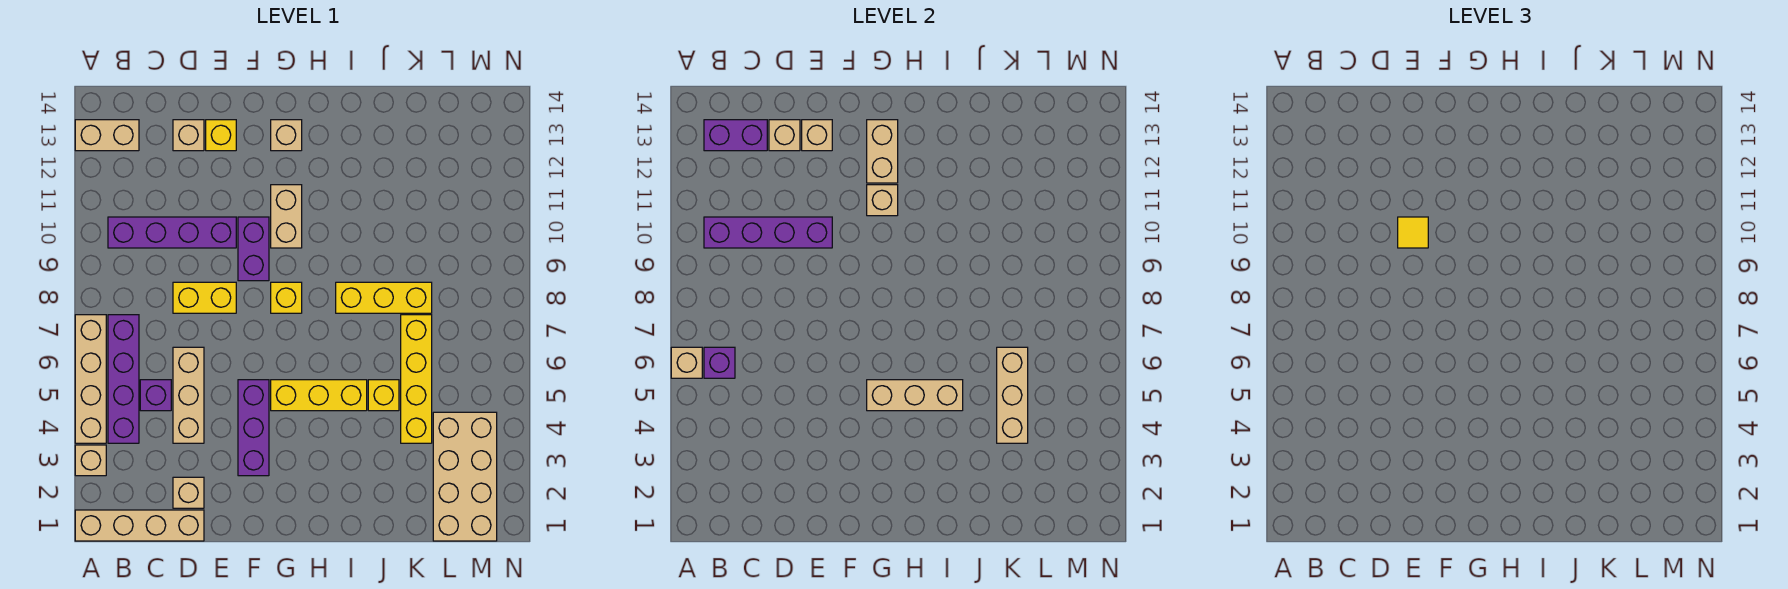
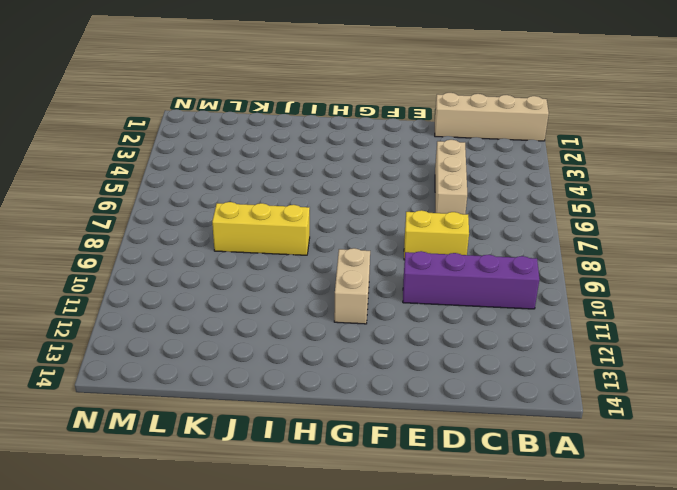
none -> tan brick A3 level 1
none -> tan brick A4:A7 level 1
none -> tan brick A13:B13 level 1
none -> purple brick B4:B7 level 1

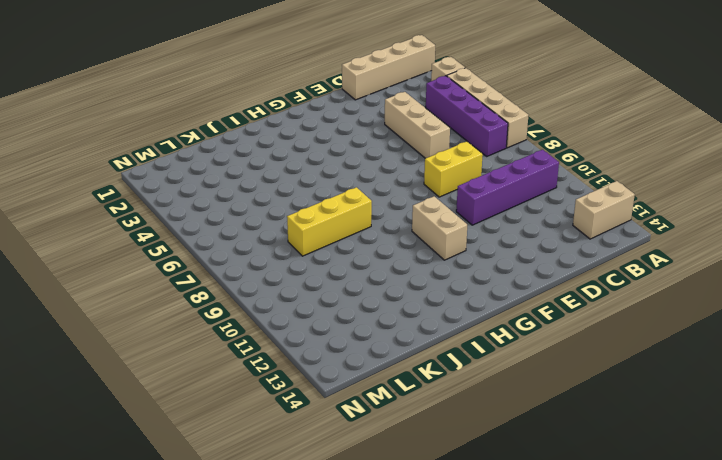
none -> purple brick C5 level 1
none -> tan brick D2 level 1
none -> tan brick D13 level 1
none -> yellow brick E13 level 1

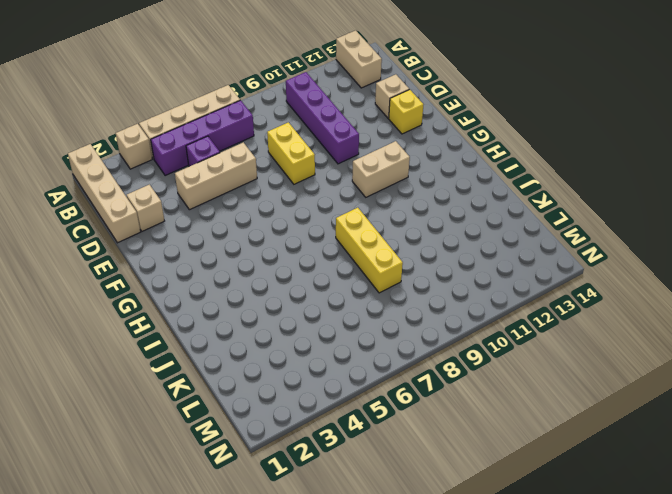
none -> purple brick F3:F5 level 1
none -> purple brick F9:F10 level 1
none -> yellow brick G5:I5 level 1
none -> yellow brick G8 level 1

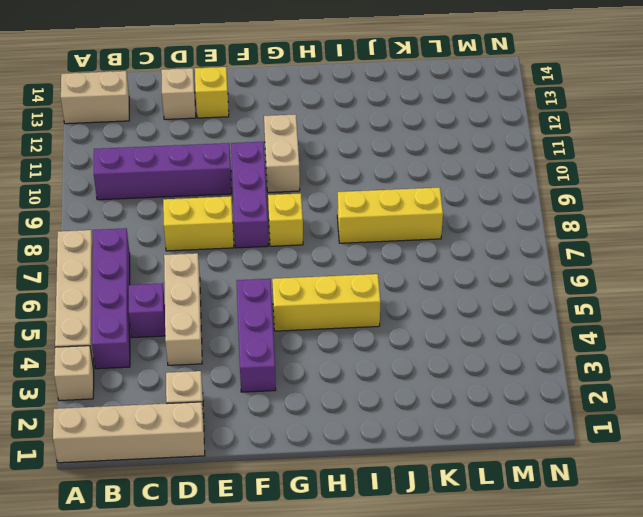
purple brick F8:F10 level 1 -> purple brick F9:F10 level 1
none -> tan brick G13 level 1
none -> yellow brick J5 level 1
none -> yellow brick K4:K7 level 1
none -> tan brick L1:M4 level 1

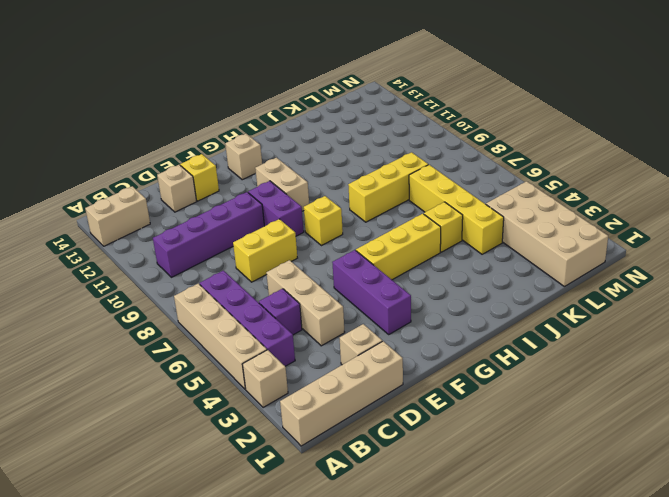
none -> tan brick A6 level 2
none -> purple brick B6 level 2
none -> purple brick B10:E10 level 2
none -> purple brick B13:C13 level 2

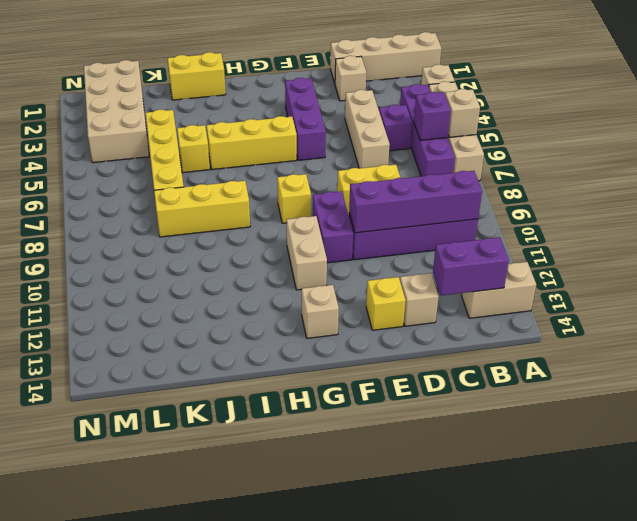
yellow brick I1:J1 level 1 -> none
none -> tan brick D13 level 2
none -> tan brick E13 level 2
none -> tan brick G5:I5 level 2
none -> tan brick G11 level 2

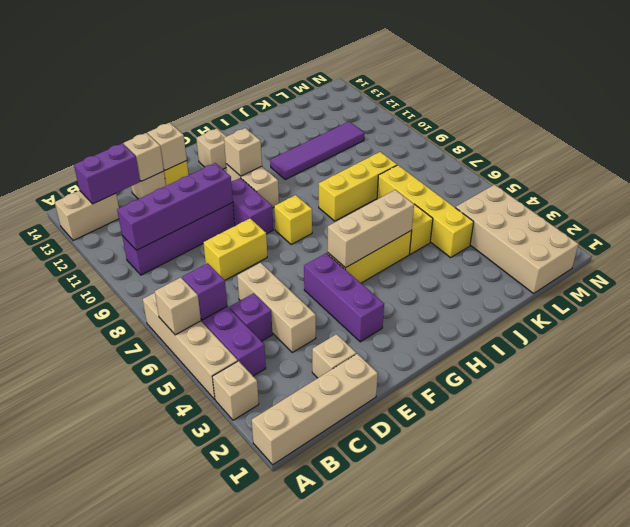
purple tile I11:L11 level 1 -> none
none -> tan brick G12:G13 level 2
none -> tan brick K4:K6 level 2
none -> yellow tile E10 level 3

